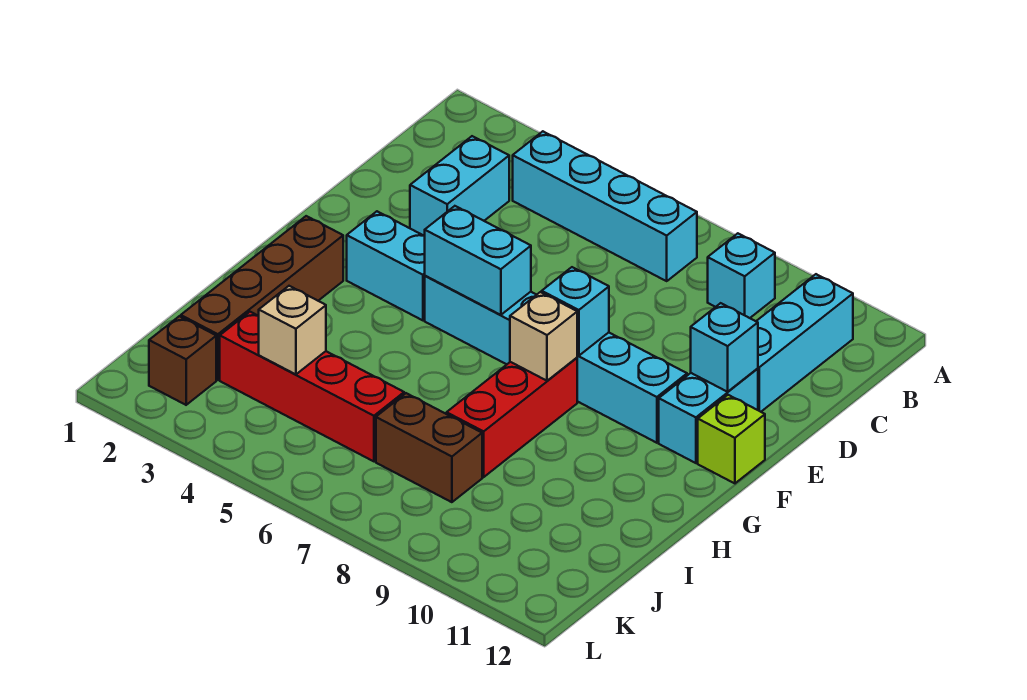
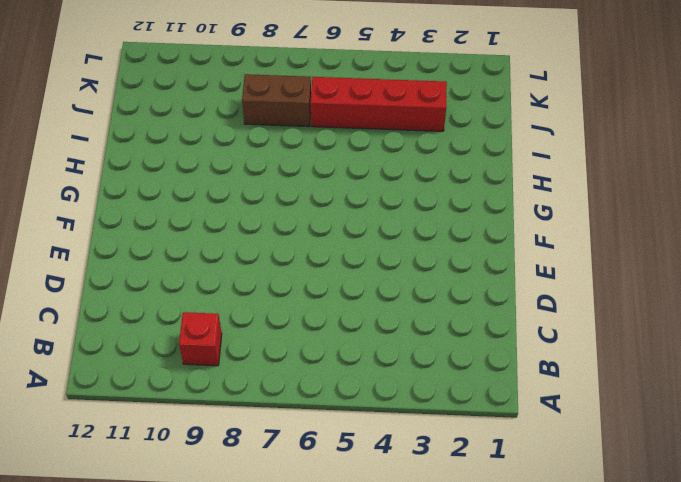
red brick B9 level 1 -> cyan brick B9 level 1
none -> cyan brick B4:B7 level 1
none -> cyan brick B11:D11 level 1
none -> cyan brick C3:D3 level 1

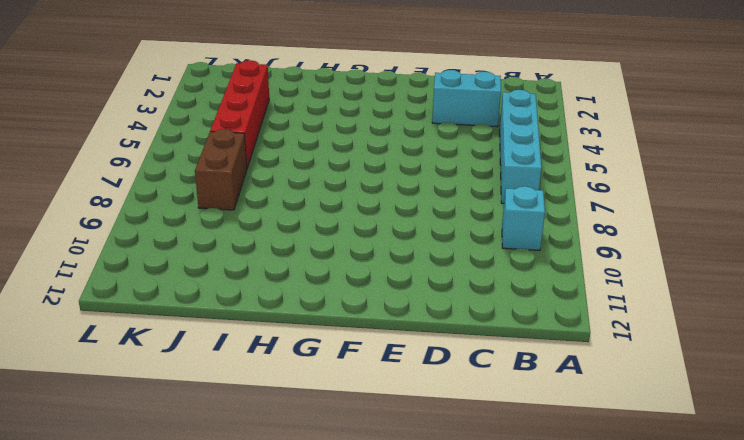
none -> cyan brick B11:D11 level 1
none -> cyan brick E11:F11 level 1
none -> cyan brick F3:F4 level 1

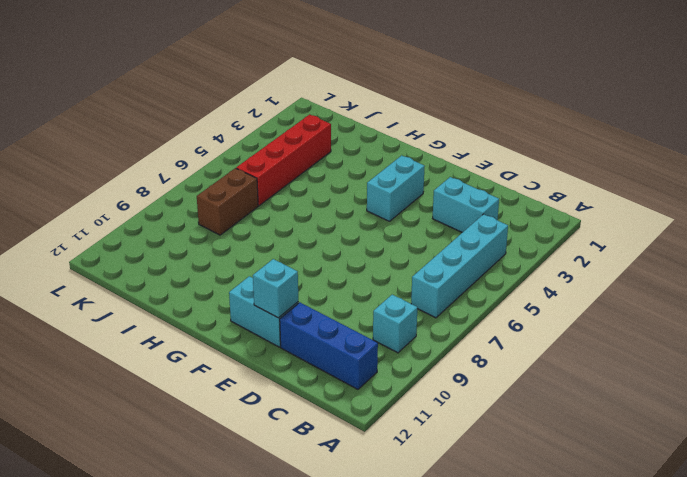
blue brick B11:D11 level 1 -> cyan brick B11:D11 level 1
none -> cyan brick F5:F10 level 1
none -> lime brick F12 level 1
none -> brown brick G2:J2 level 1

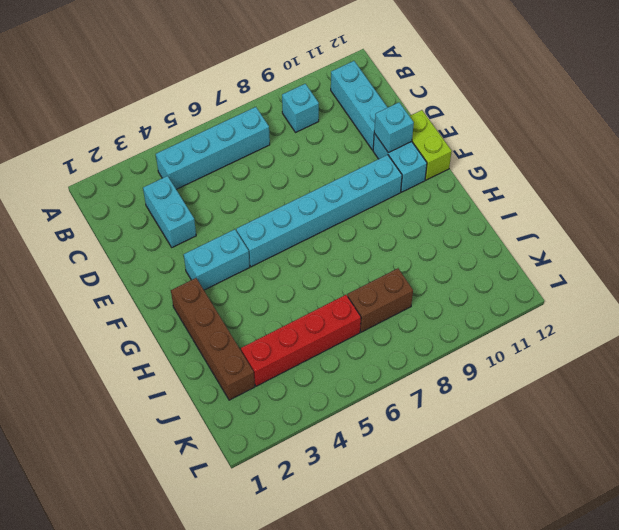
lime brick E12:F12 level 1 -> lime brick F12 level 1
none -> red brick G8:I8 level 1
none -> brown brick K2 level 1
none -> cyan brick F5:F6 level 2

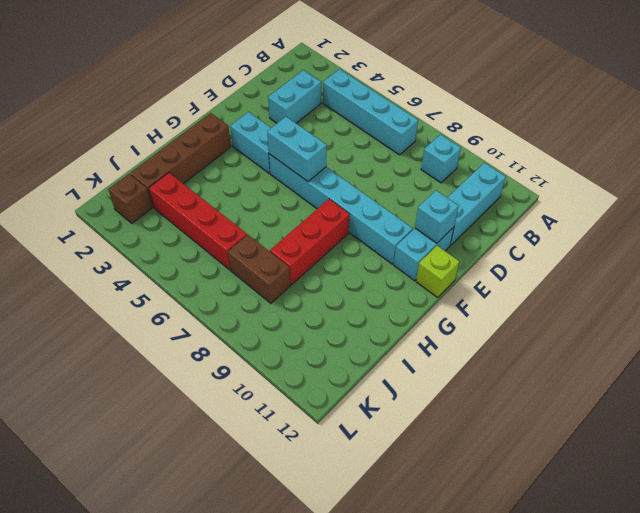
none -> cyan brick F8 level 2
none -> tan brick G8 level 2
none -> tan brick J4 level 2

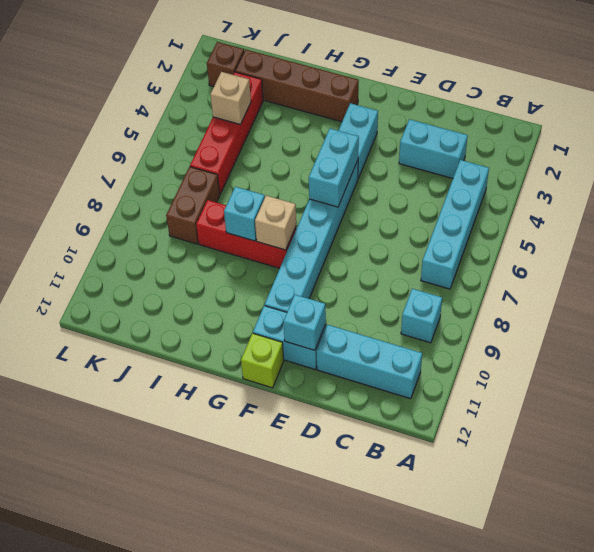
cyan brick H8 level 2 -> cyan brick F8 level 2

